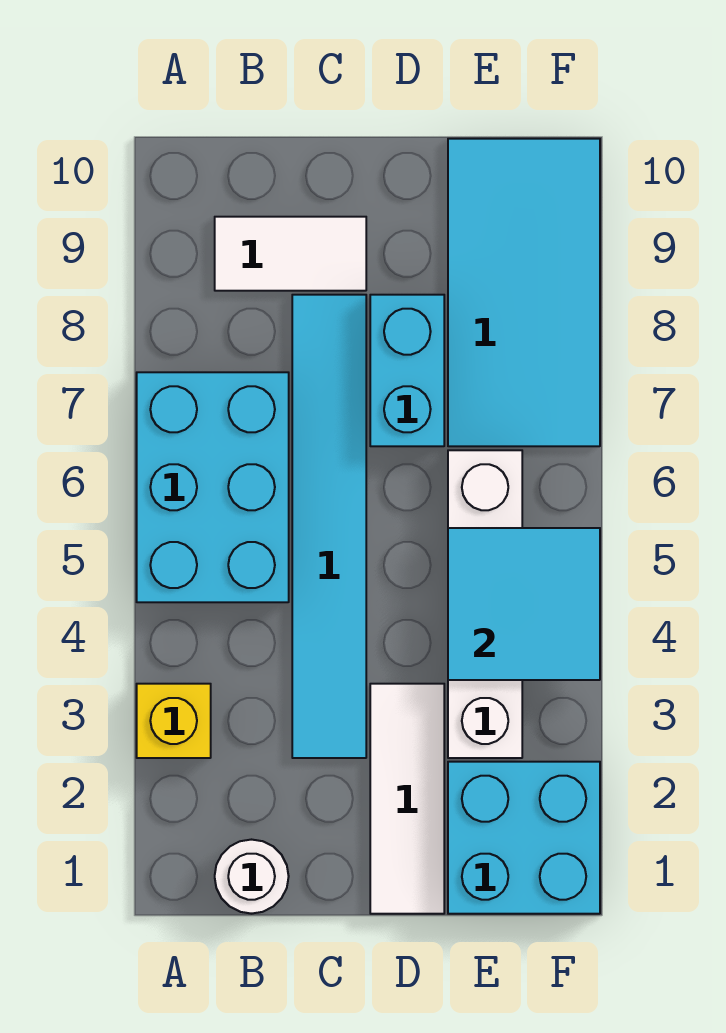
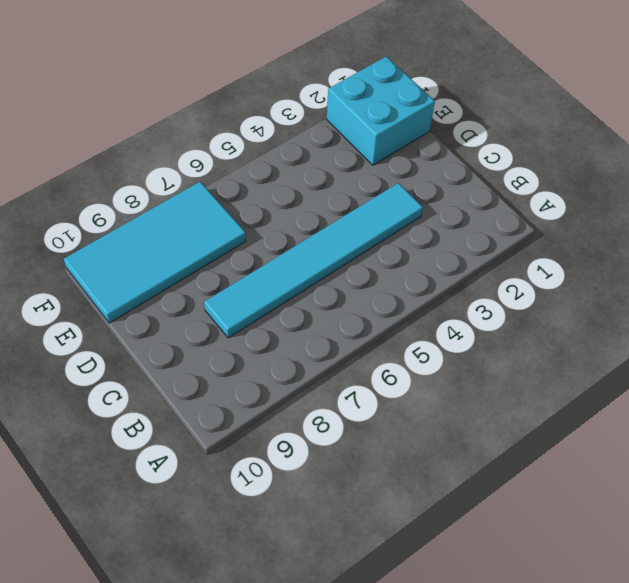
none -> yellow brick A3 level 1
none -> cyan brick A5:B7 level 1

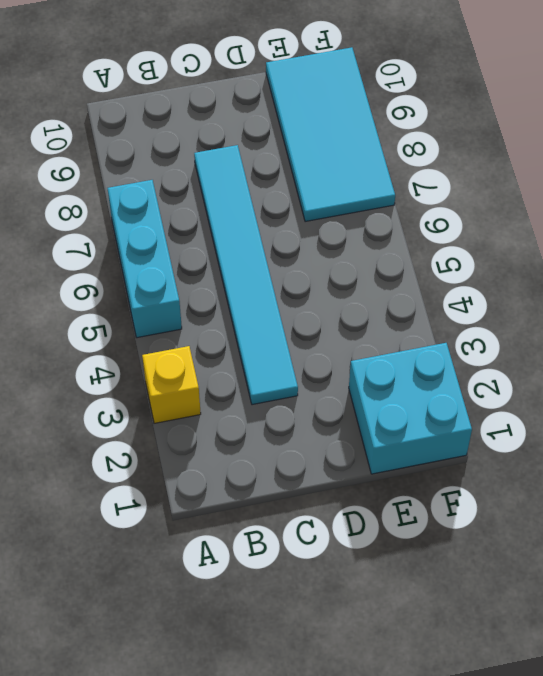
cyan brick A5:A7 level 1 -> cyan brick A5:B7 level 1
none -> white round brick B1 level 1
none -> white tile B9:C9 level 1

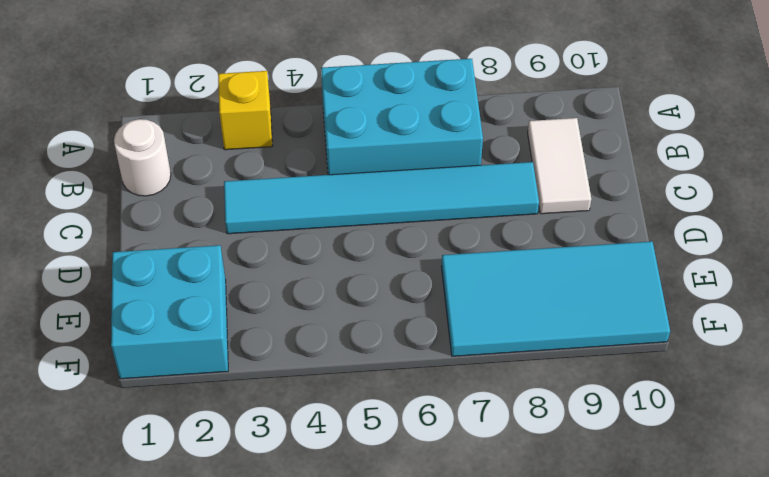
none -> white tile D1:D3 level 1
none -> cyan brick D7:D8 level 1

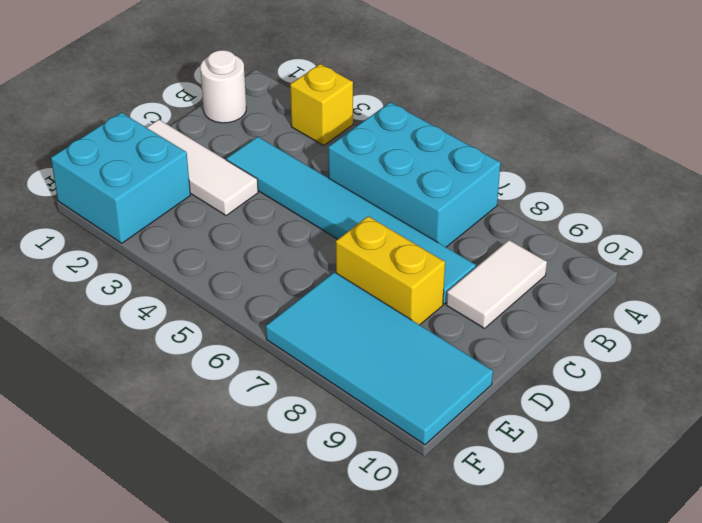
yellow brick D7:D8 level 1 -> cyan brick D7:D8 level 1
none -> white brick E3:E6 level 1
none -> cyan tile E4:F5 level 2

